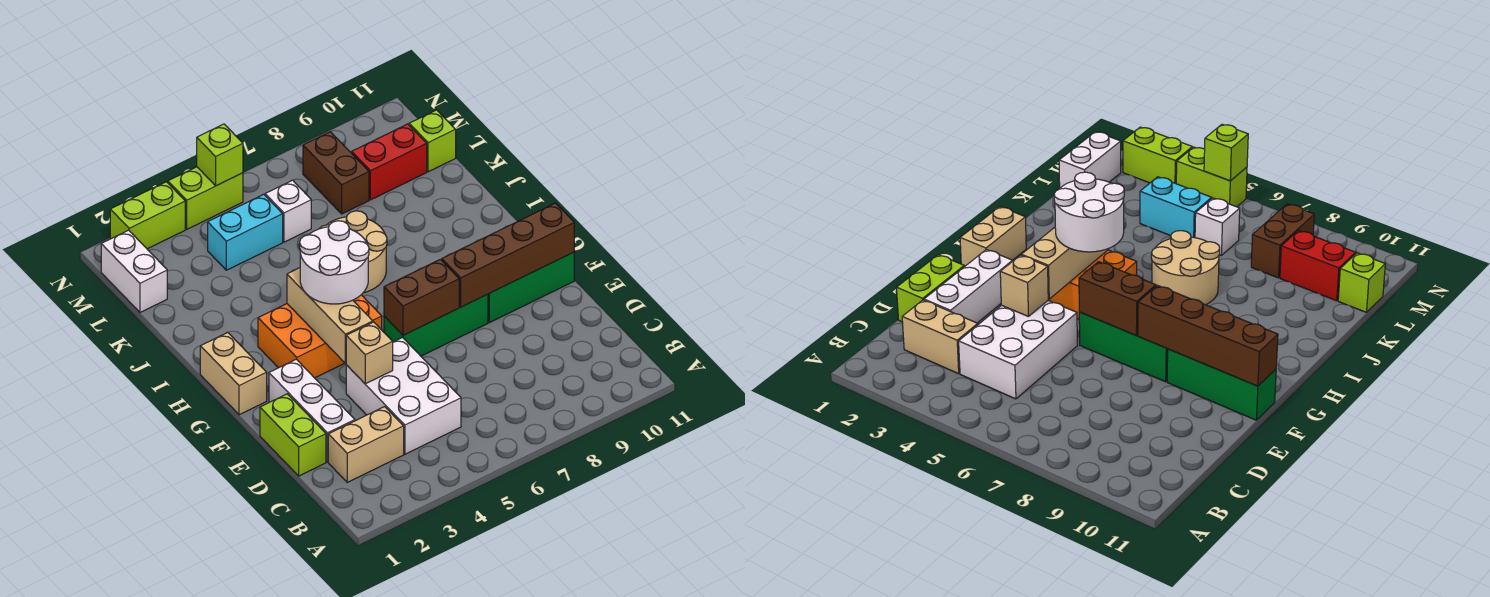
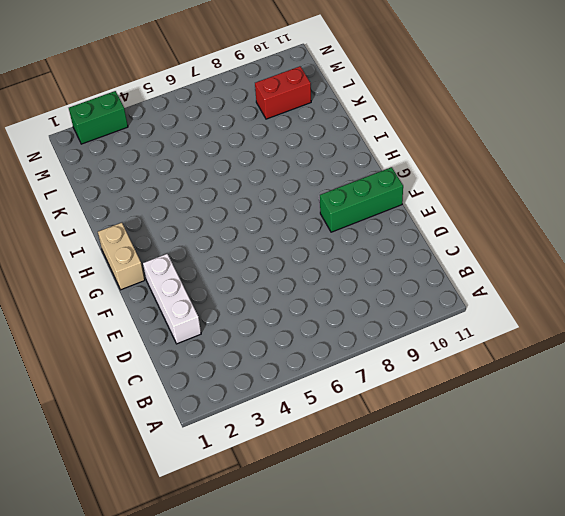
green brick N2:N3 level 1 -> lime brick N2:N3 level 1
none -> tan brick C2:C3 level 1
none -> white brick C4:E5 level 1
none -> lime brick D1:E1 level 1

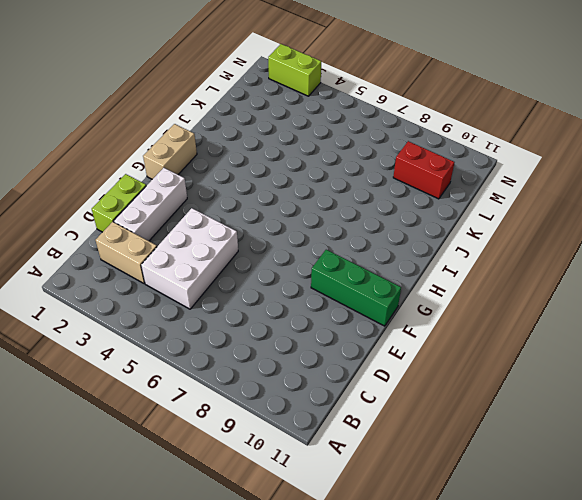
none -> green brick F6:F8 level 1
none -> orange brick G3:H5 level 1
none -> tan round brick I6:J7 level 1

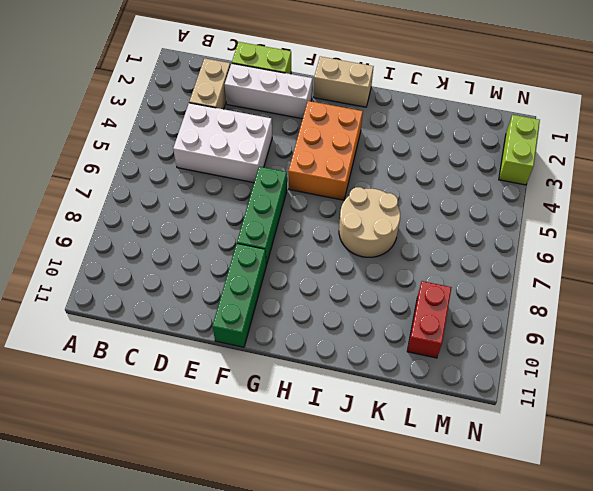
none -> white brick L1:M1 level 1
none -> cyan brick L4:L5 level 1
none -> white brick L6 level 1

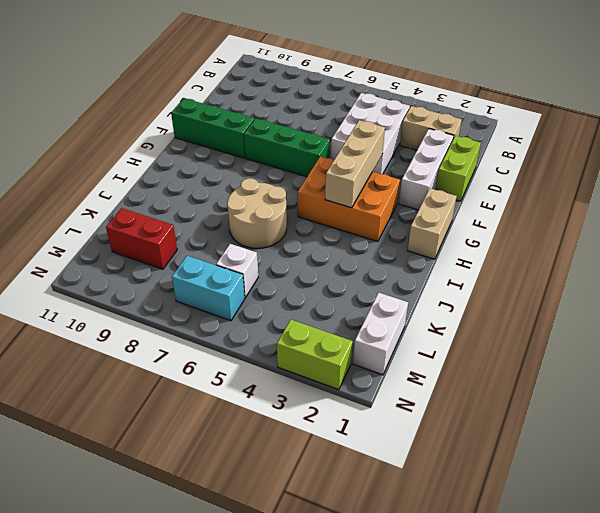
cyan brick M6:M7 level 1 -> cyan brick L4:L5 level 1
none -> brown brick L8:M8 level 1
none -> lime brick L11 level 1
none -> lime brick N4:N5 level 1

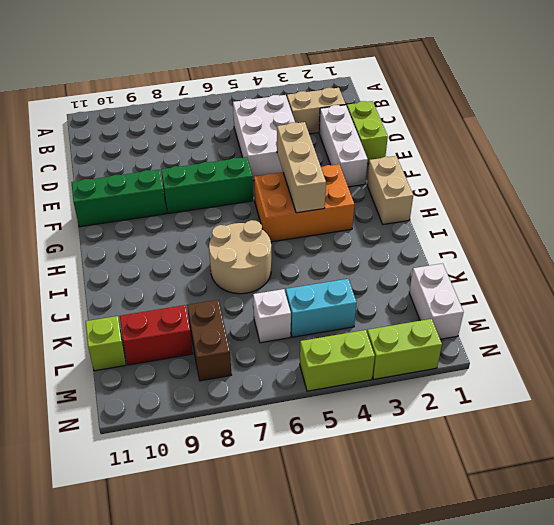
none -> tan brick E4 level 2
none -> brown brick F6:F7 level 2
none -> brown brick F8:F11 level 2

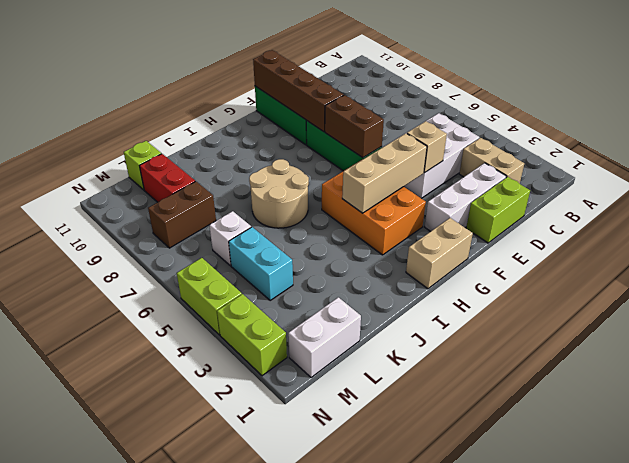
none -> lime brick N5 level 2
none -> white round brick G4:H5 level 3

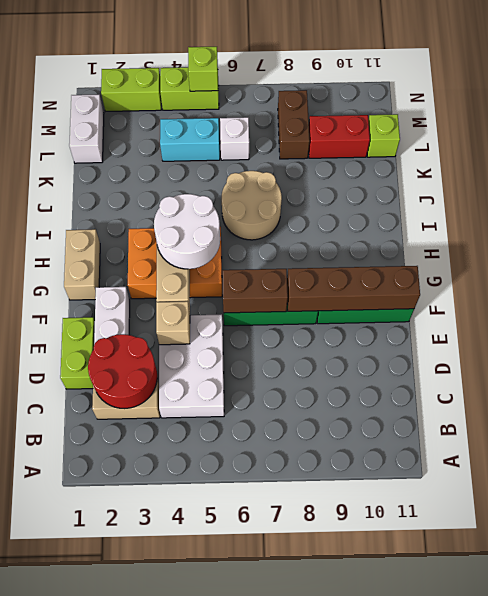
red round brick C2:D3 level 2 -> none

